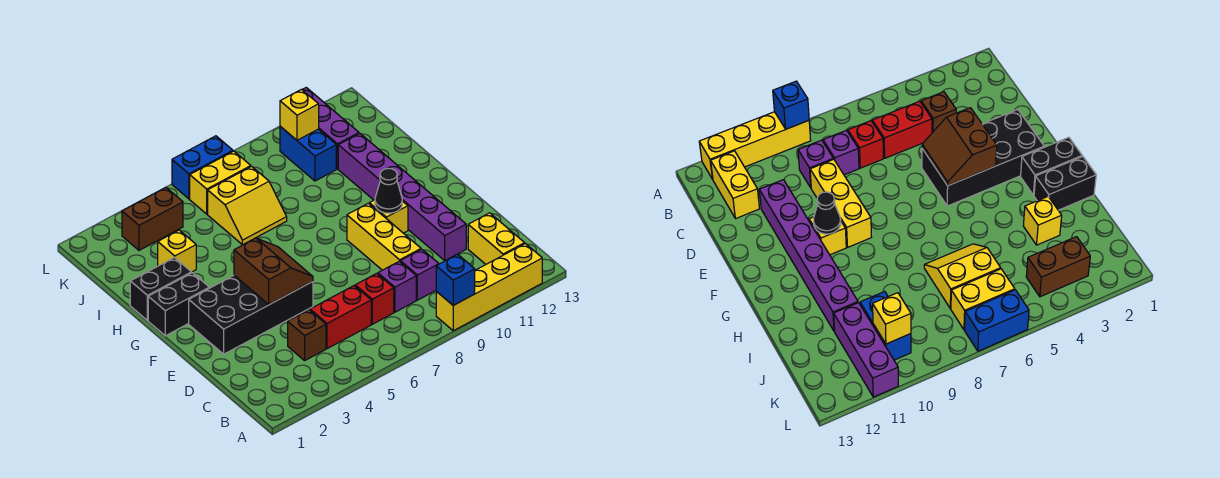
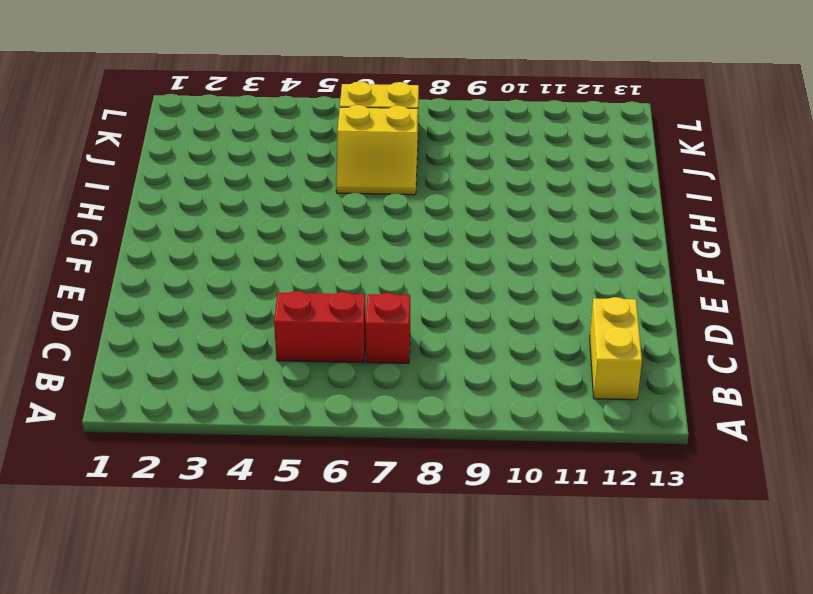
none -> yellow brick A9:A12 level 1
none -> brown brick C4 level 1
none -> purple brick C8 level 1

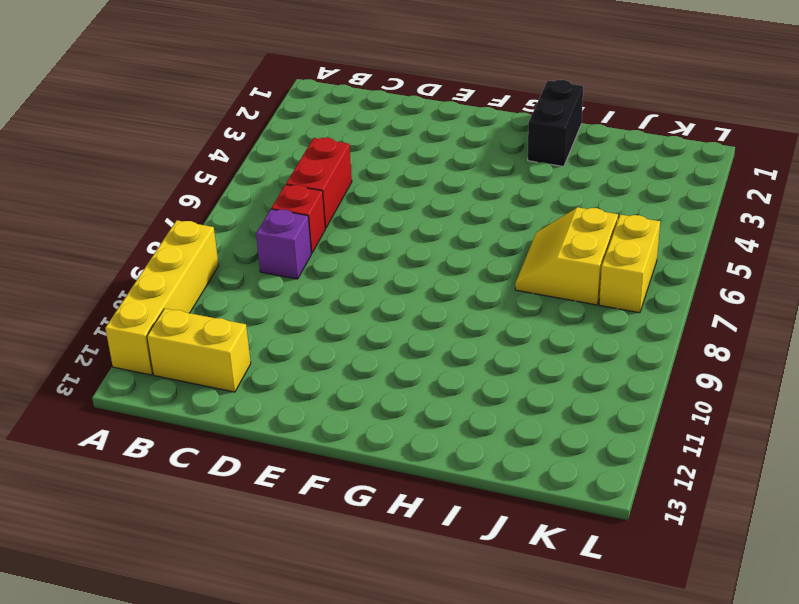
none -> brown brick C4 level 1
none -> purple brick C9 level 1
none -> yellow brick D9:F9 level 1

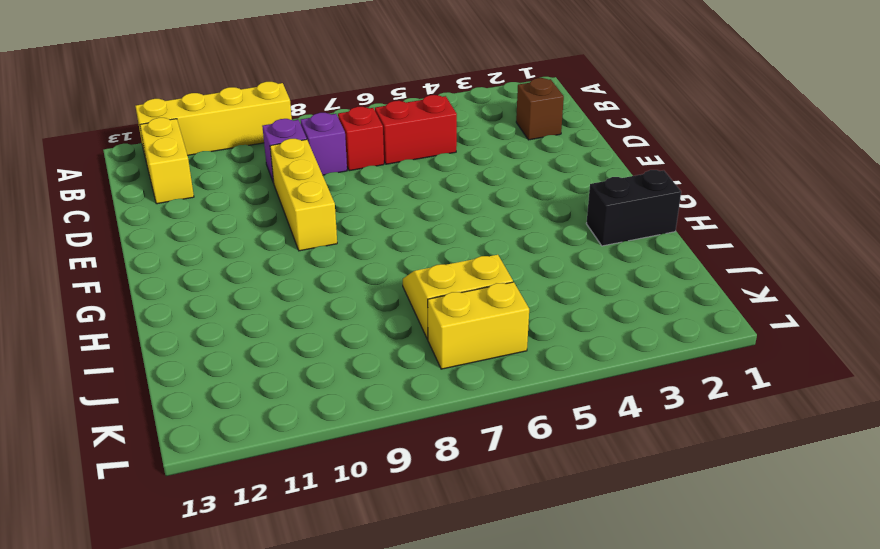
brown brick C2 level 1 -> brown brick C4 level 1
none -> purple brick D11:I11 level 1
none -> black brick E2:F5 level 1
none -> yellow brick F10 level 1

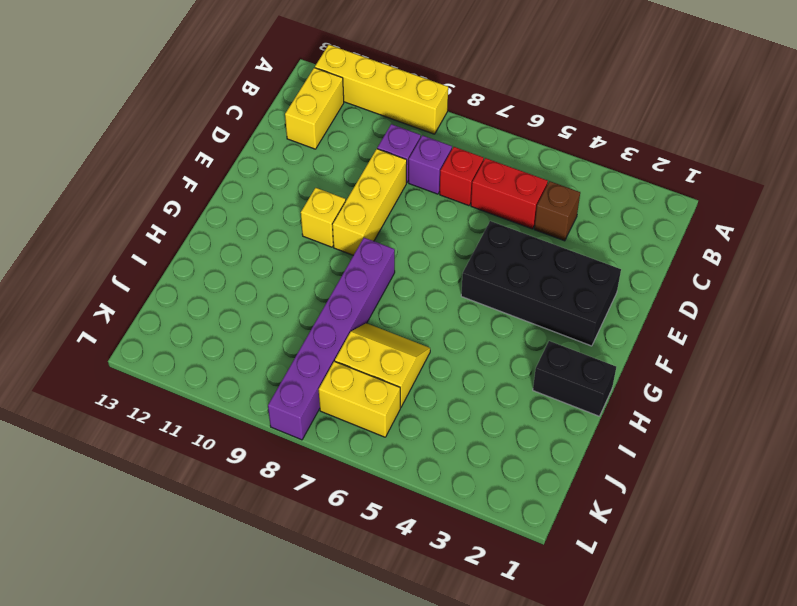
purple brick G8:L8 level 1 -> purple brick D11:I11 level 1
none -> black brick G1:G2 level 1
none -> yellow brick I3 level 1
none -> blue brick J10:K10 level 1

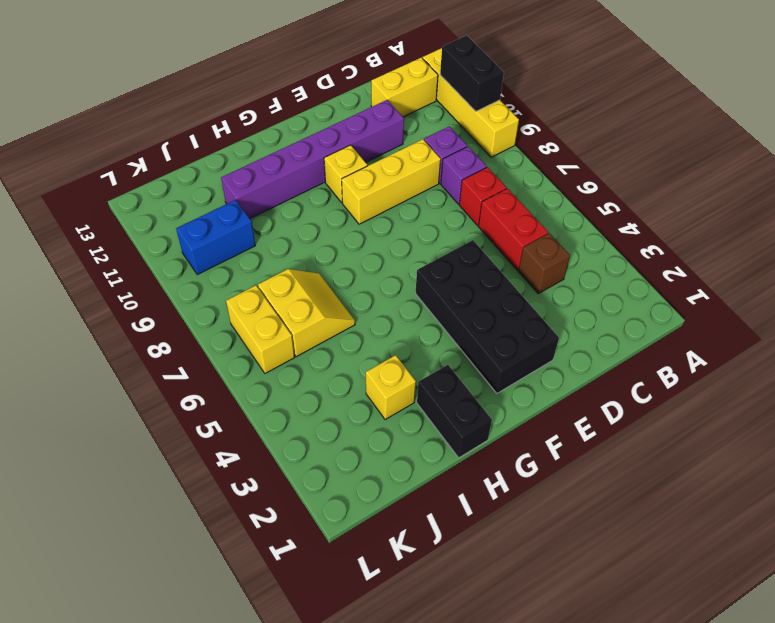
black brick A10:A11 level 2 -> black brick G1:G2 level 1
none -> purple brick J11:L11 level 1
none -> brown brick K3:K4 level 1
none -> blue brick L6:L7 level 1

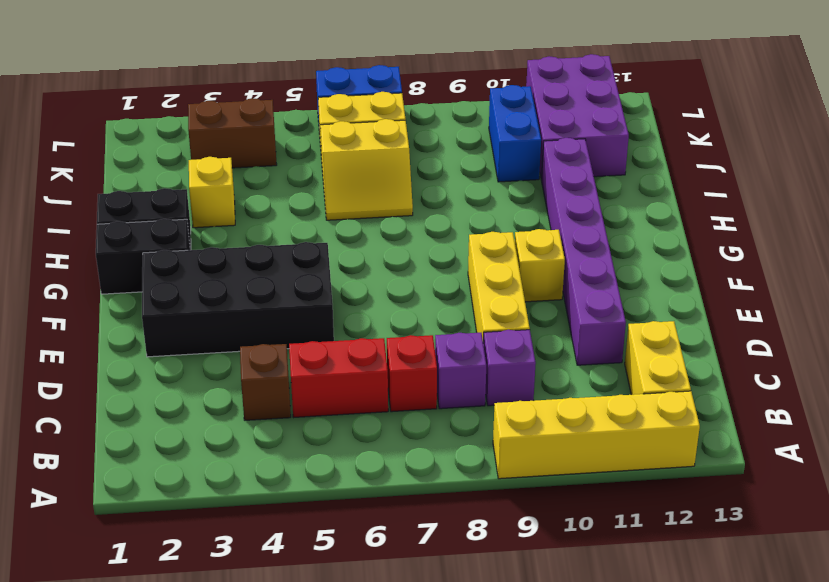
purple brick J11:L12 level 1 -> purple brick J11:L11 level 1
none -> blue brick A9 level 2
none -> brown slope E4:F5 level 2 top 4
none -> black cone F10 level 2

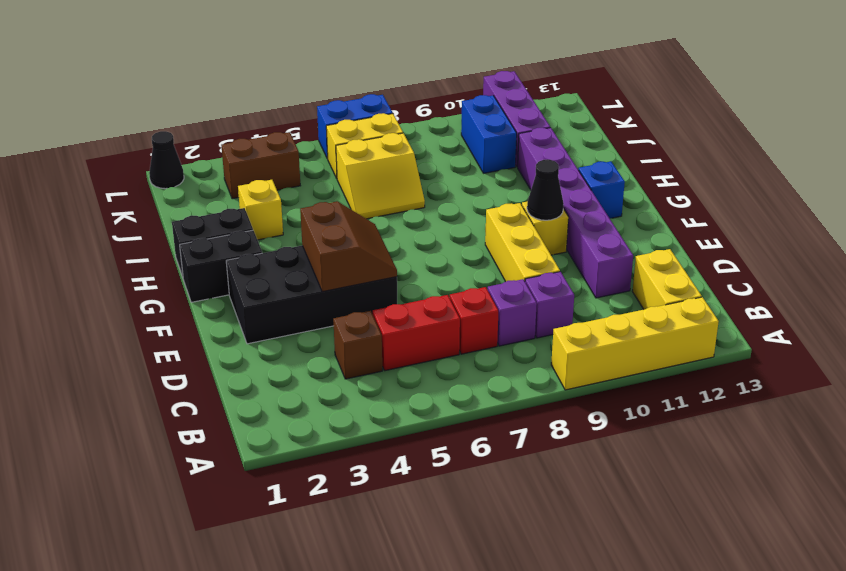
blue brick G12 level 1 -> blue brick A9 level 2
black cone L1 level 1 -> none
none -> yellow brick K10 level 2

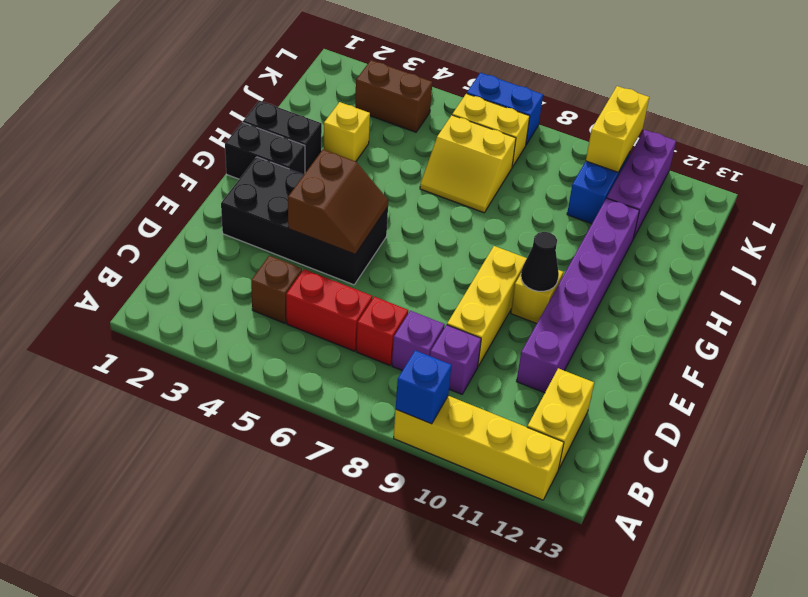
yellow brick K10:L10 level 2 -> yellow brick K10 level 2

